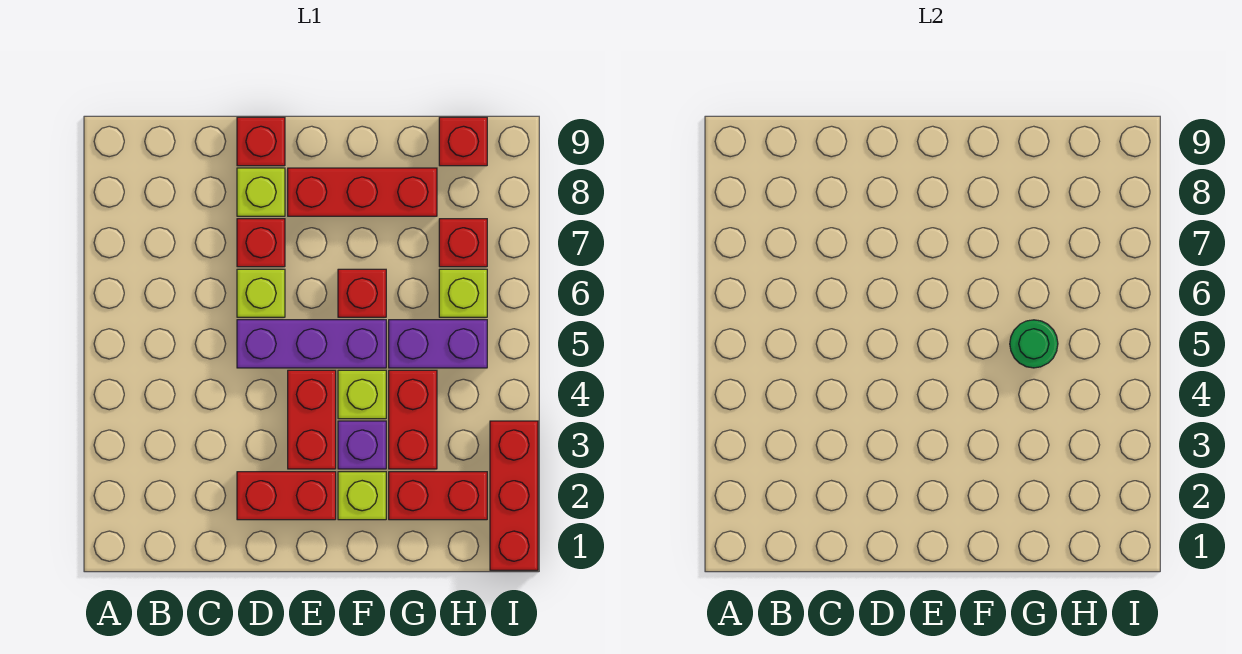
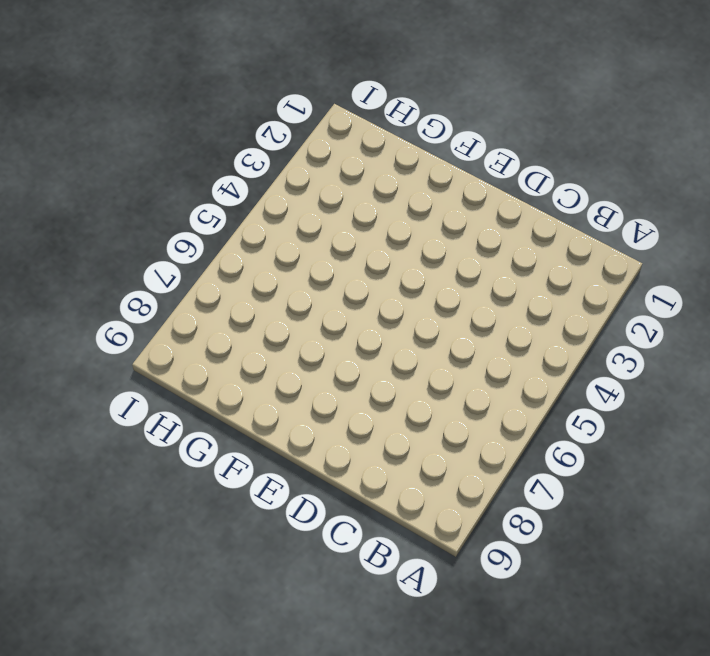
none -> red brick D2:E2 level 1
none -> purple brick D5:F5 level 1
none -> lime brick D6 level 1

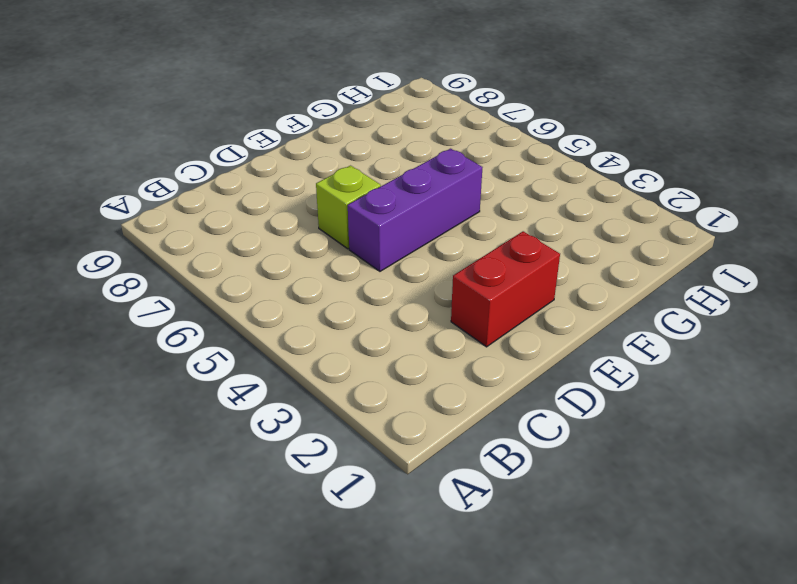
none -> red brick D7 level 1
none -> lime brick D8 level 1
none -> red brick D9 level 1

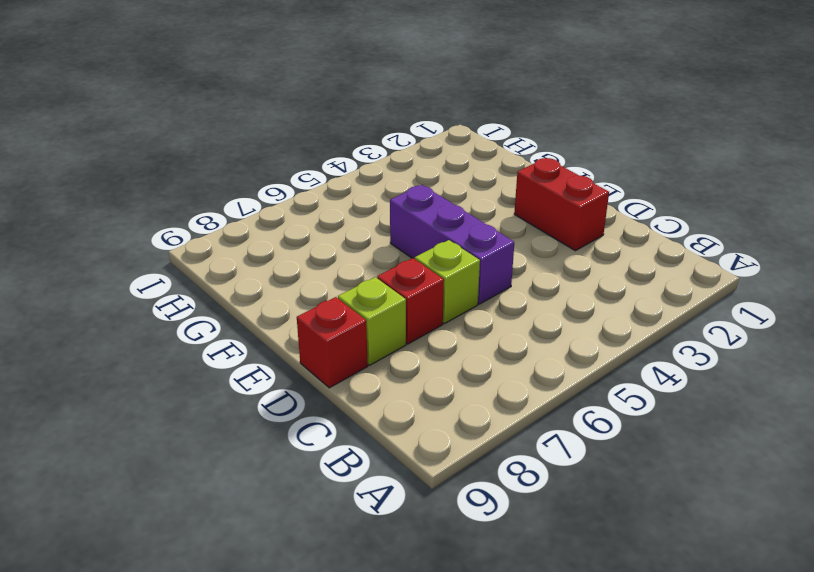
none -> red brick E3:E4 level 1
none -> red brick E8:G8 level 1
none -> lime brick F2 level 1

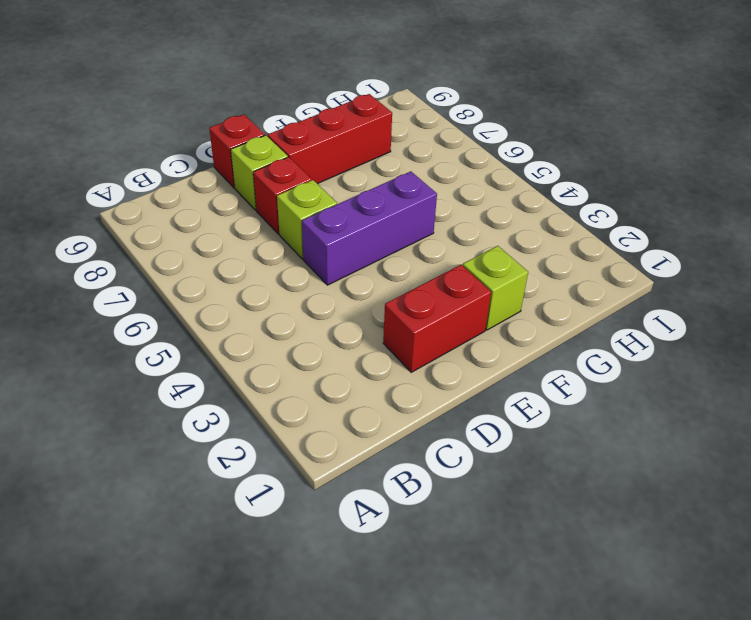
none -> red brick E3:E4 level 1
none -> purple brick F3 level 1
none -> lime brick F4 level 1

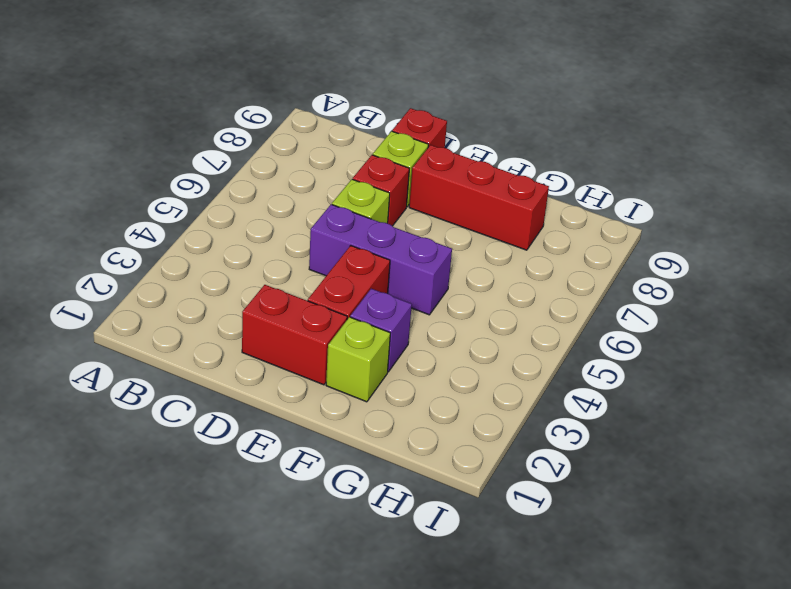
none -> lime brick F4 level 1
none -> red brick F6 level 1
none -> red brick G2:H2 level 1

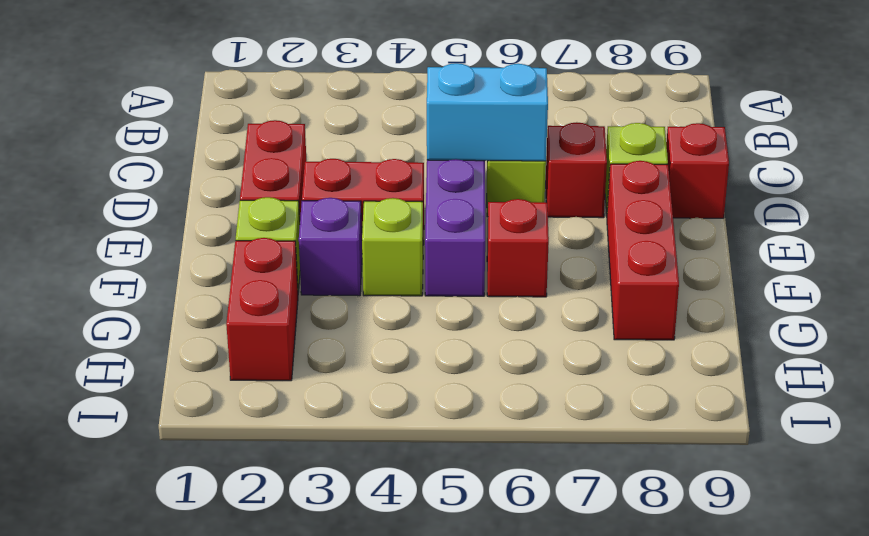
cyan brick D5:D6 level 2 -> none
none -> red brick G3:G4 level 1
none -> purple brick G5:H5 level 1
none -> lime brick H6 level 1

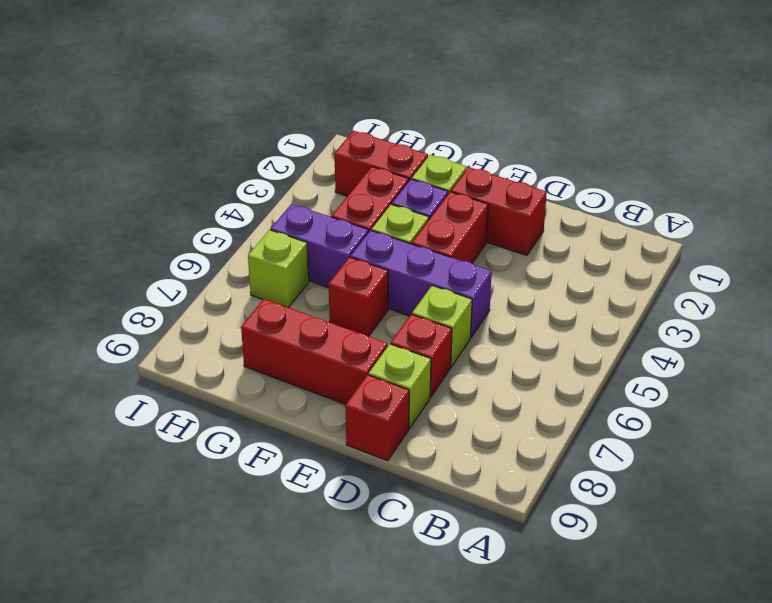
none -> red brick H7 level 1
none -> red brick H9 level 1
none -> red brick I1:I3 level 1

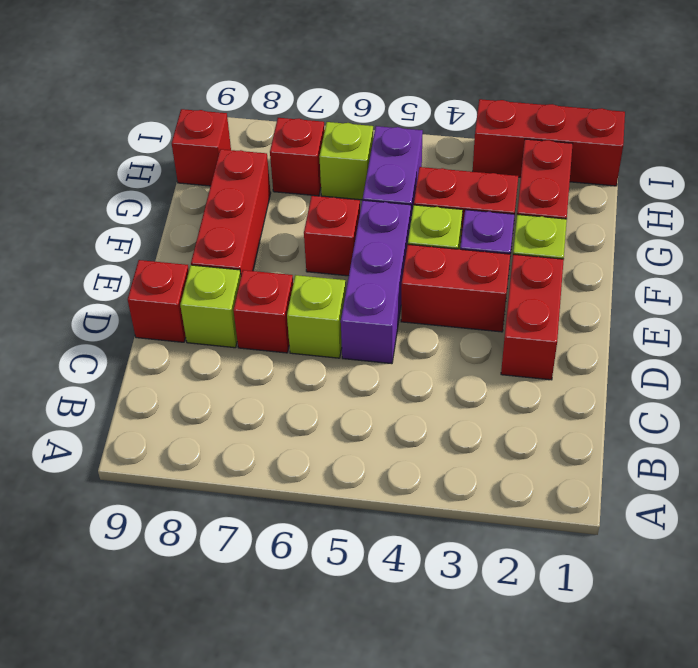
none -> green round brick G5 level 2

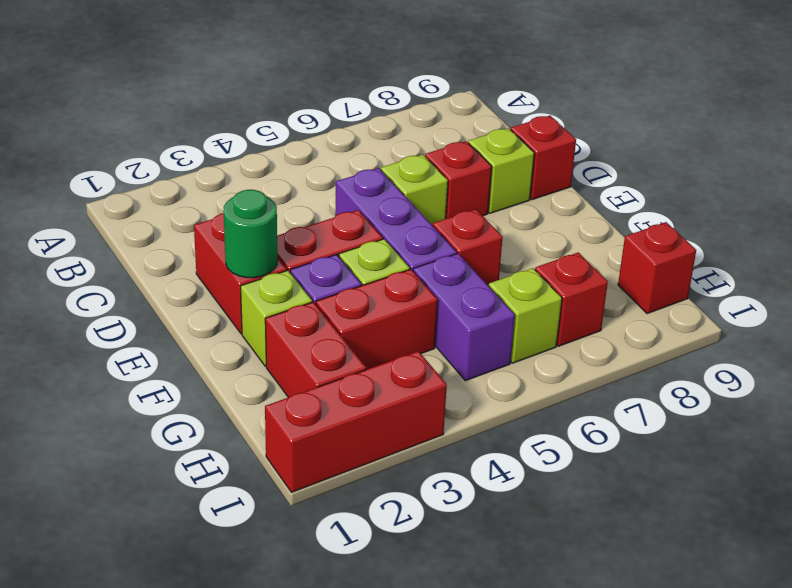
green round brick E2 level 2 -> green round brick G5 level 2
none -> red brick E8:G8 level 1

